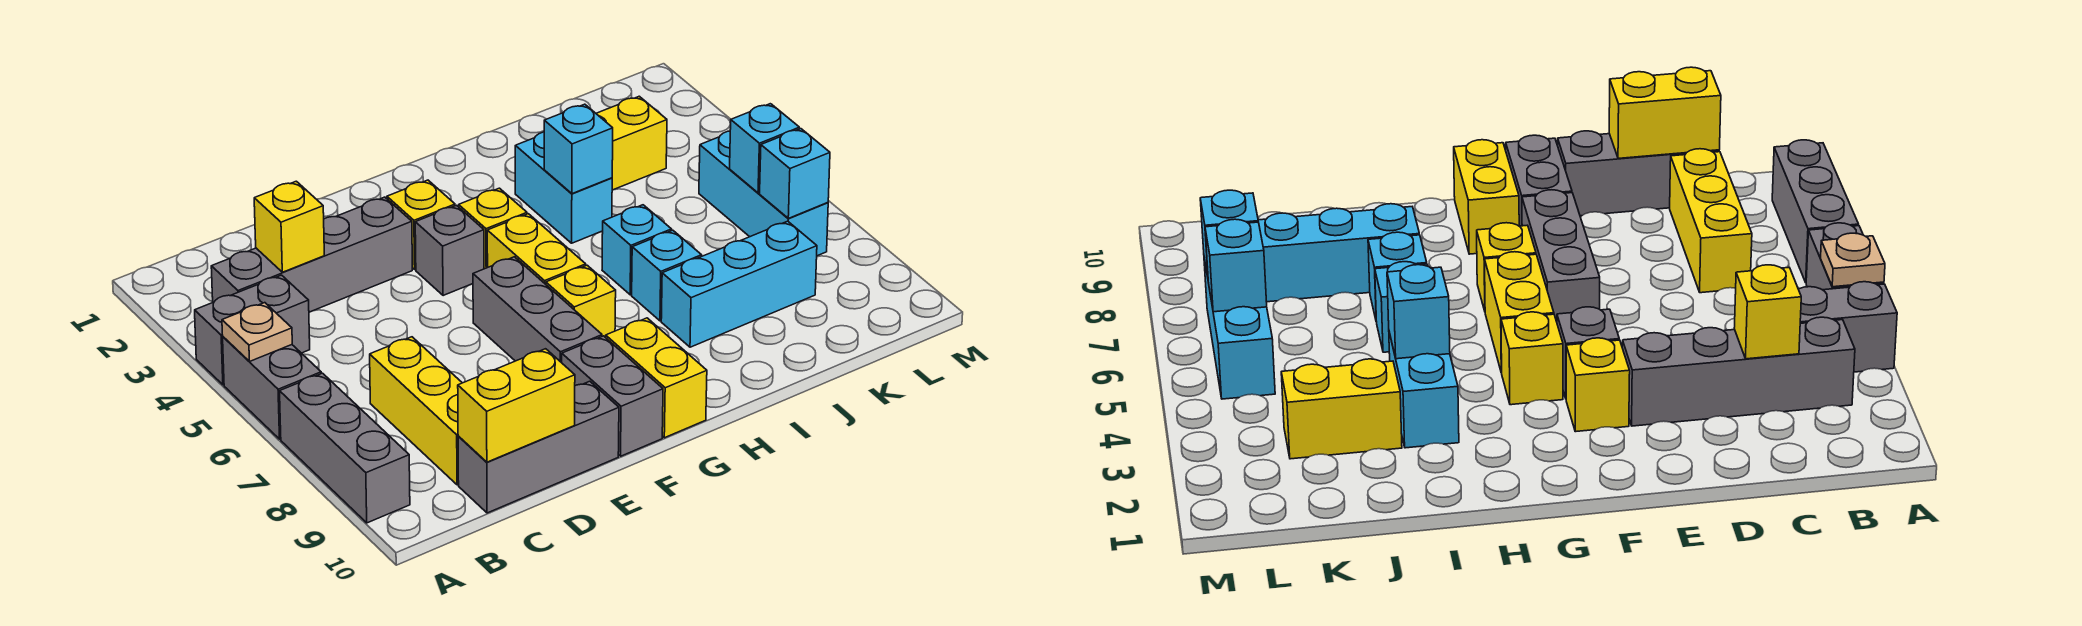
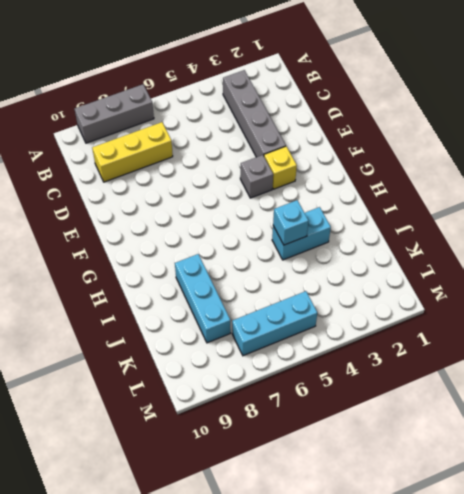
none -> grey brick A4:B4 level 1
none -> grey brick A5:A6 level 1
none -> grey brick C10:E10 level 1

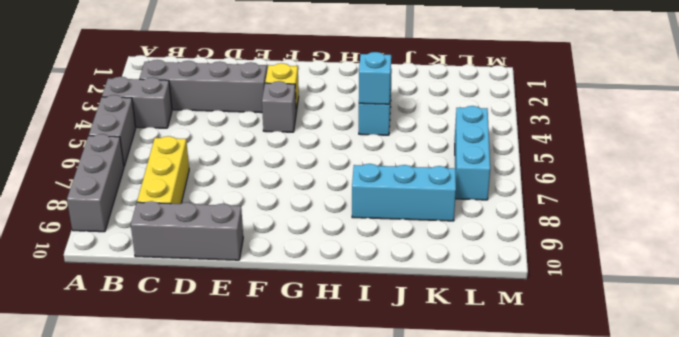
none -> grey brick F6:F8 level 1
none -> grey brick F9:F10 level 1
none -> yellow brick G4 level 1

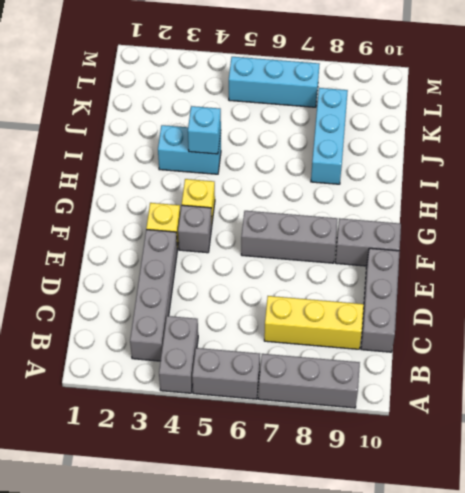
none -> yellow brick G5:G6 level 1
none -> yellow brick G7 level 1
none -> yellow brick G9:G10 level 1

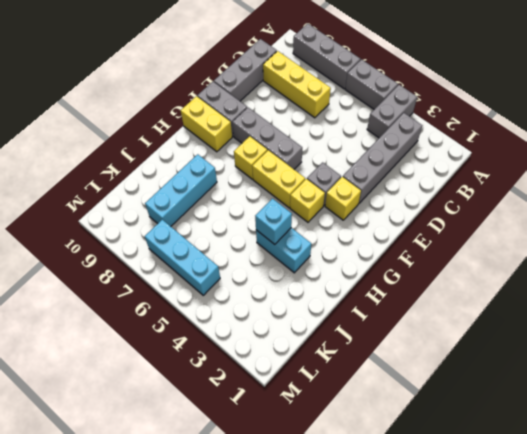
none -> cyan brick I6 level 1
none -> cyan brick I7 level 1
none -> yellow brick J3:K3 level 1

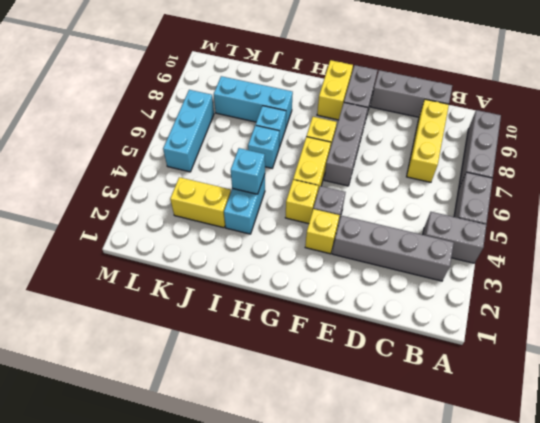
none -> tan plate A5 level 2
none -> yellow brick C3 level 2
none -> yellow brick C10:D10 level 2

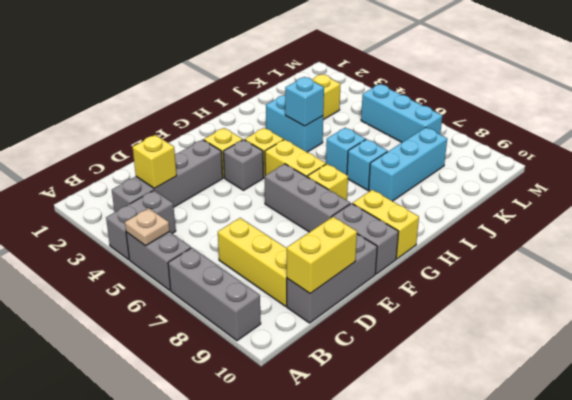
none -> cyan brick L6 level 2
none -> cyan brick L7 level 2

